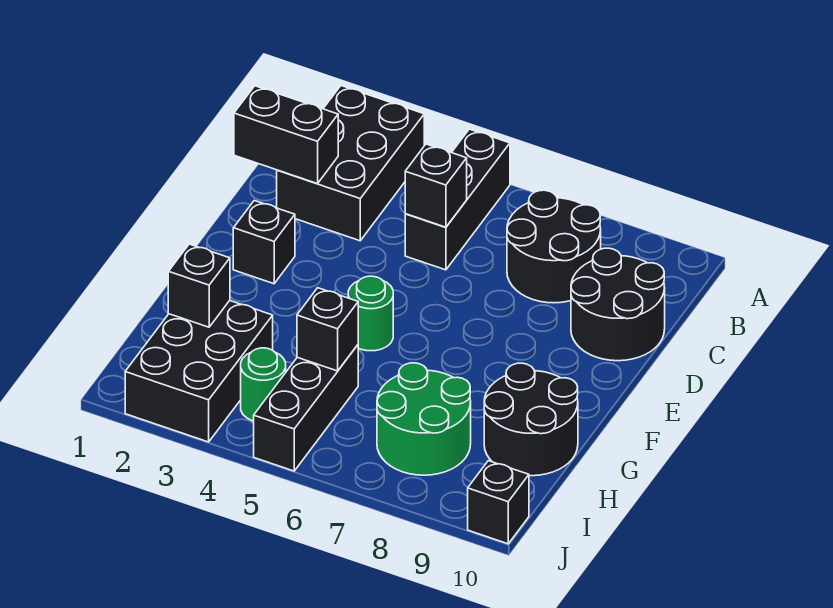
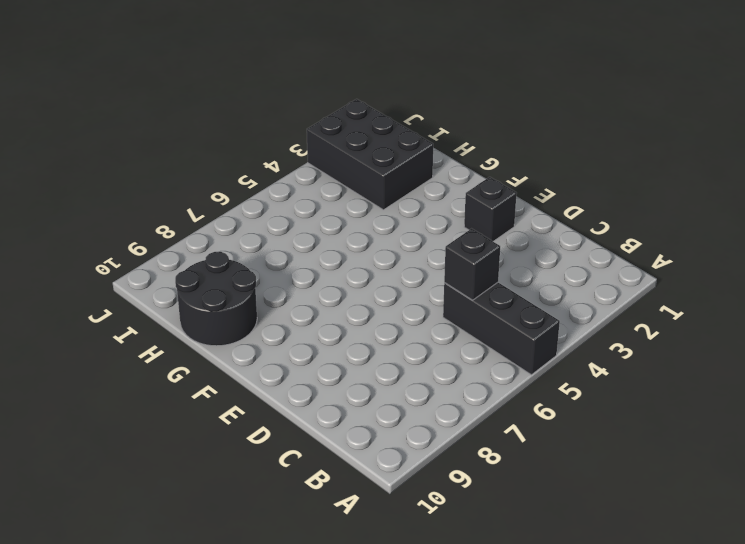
none -> black brick A2:C3 level 1
none -> black round brick B7:C8 level 1
none -> black round brick C9:D10 level 1

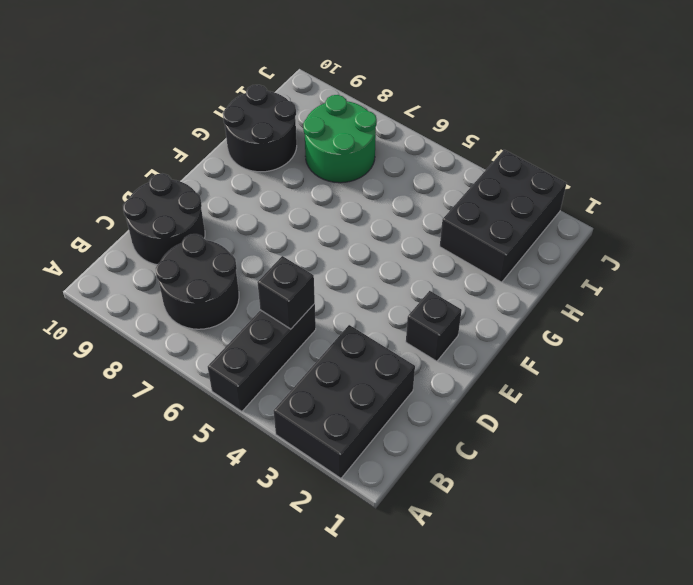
none -> green round brick F5 level 1
none -> black brick H5:J5 level 1
none -> green round brick I4 level 1

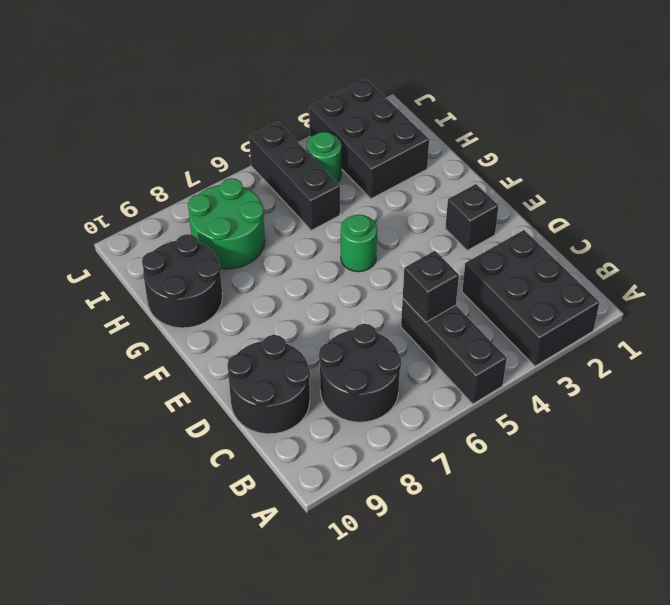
none -> black brick J10 level 1
none -> black brick C1:C2 level 2
none -> black brick H2 level 2

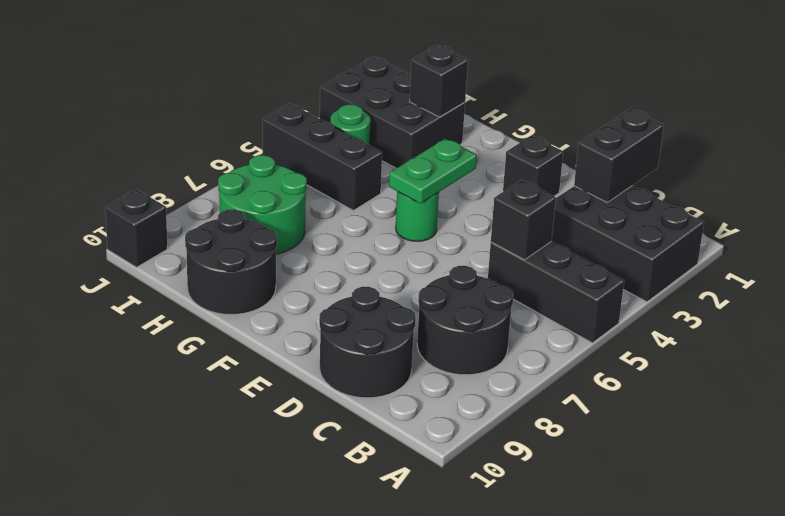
green plate F4:F5 level 2 -> none
none -> black brick H5 level 2

